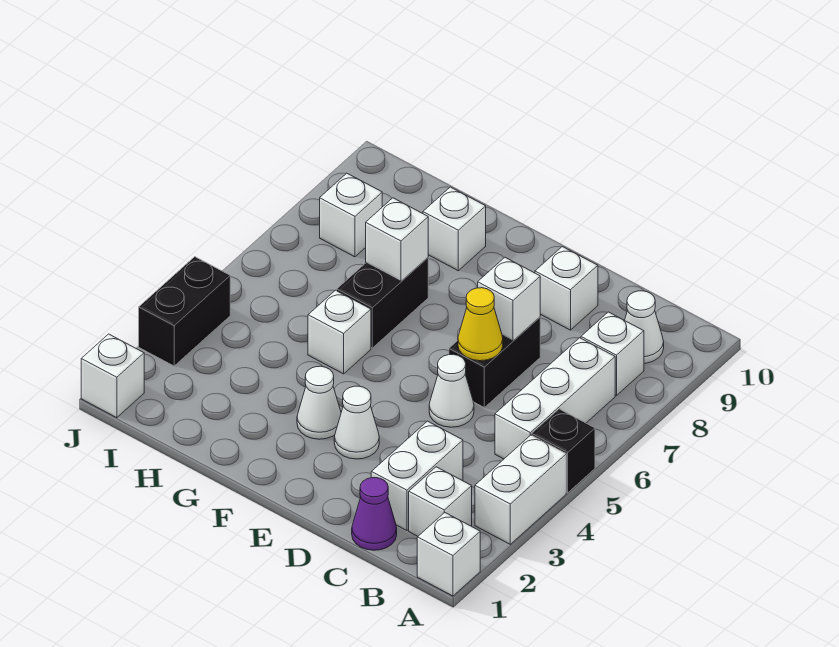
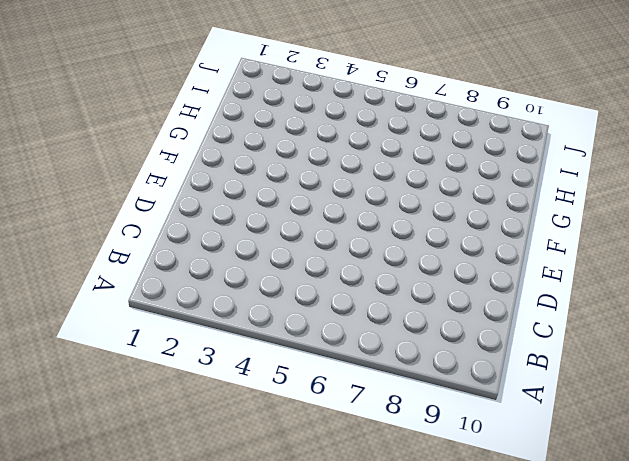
none -> white brick A1 level 1
none -> white brick A3:A4 level 1
none -> black brick A5 level 1

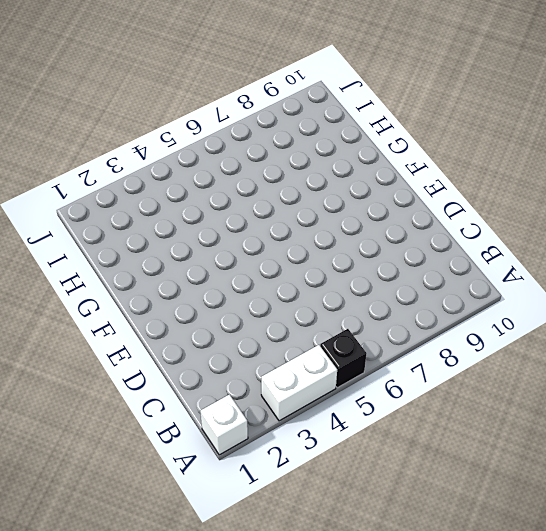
none -> white brick B2 level 1
none -> white brick B5:B7 level 1
none -> white brick B8 level 1

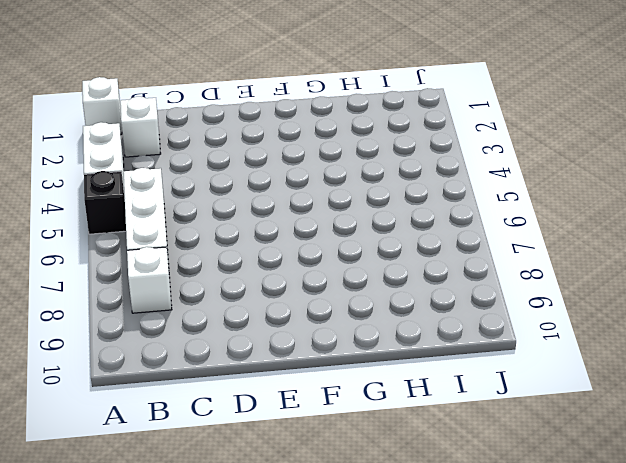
none -> white cone B9 level 1
none -> purple cone C1 level 1
none -> white brick C2:C3 level 1

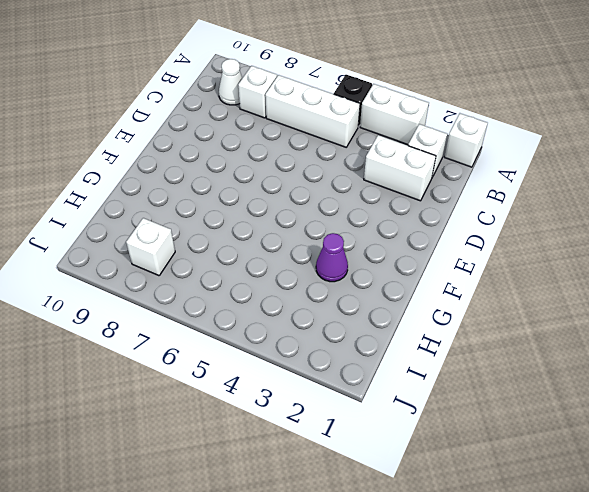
purple cone G3 level 1 -> purple cone C1 level 1
none -> white cone D5 level 1
none -> black brick D6:D7 level 1
none -> white brick D9 level 1

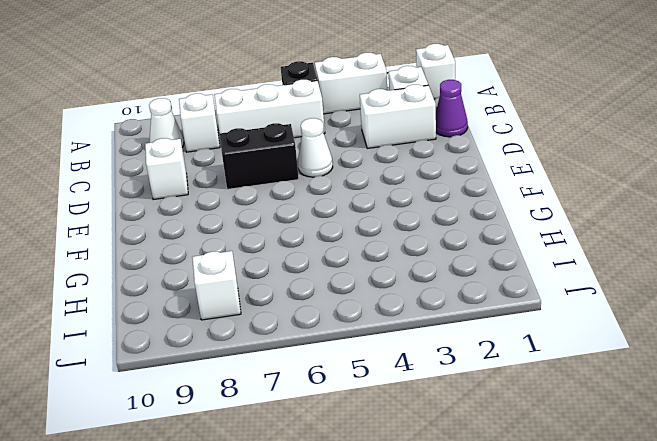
none -> white cone E3 level 1
none -> white cone F3 level 1
none -> white brick G5 level 1

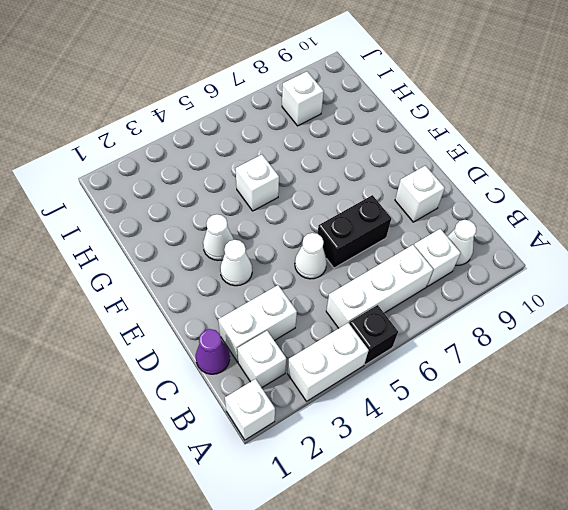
none -> black brick G6:G7 level 1
none -> white brick G9 level 1
none -> white brick J1 level 1

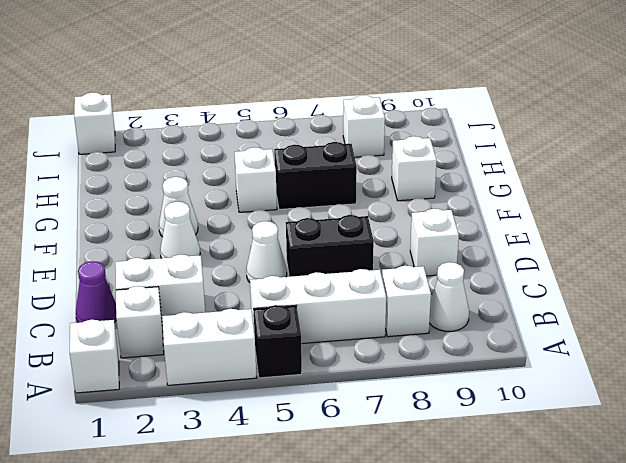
none -> black brick J3:J4 level 1
none -> yellow cone D6 level 2
none -> white brick D7 level 2

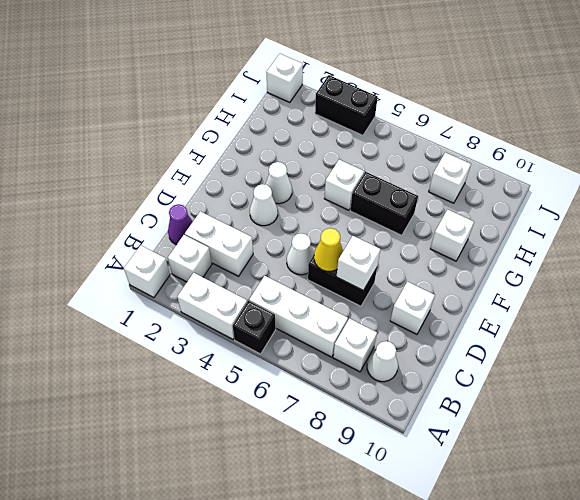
none -> white brick G7 level 2

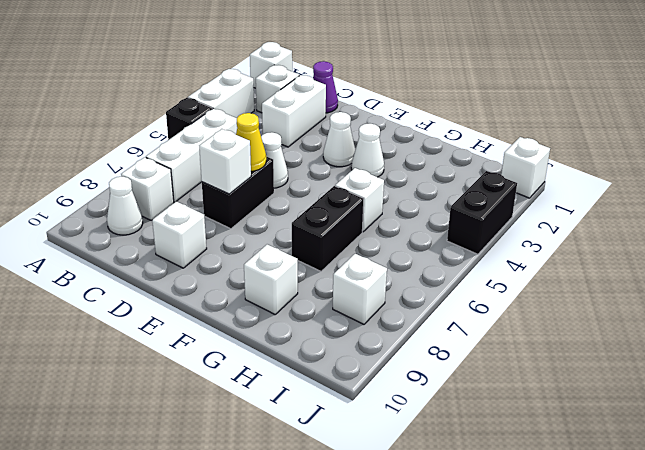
none -> white brick G7 level 2

